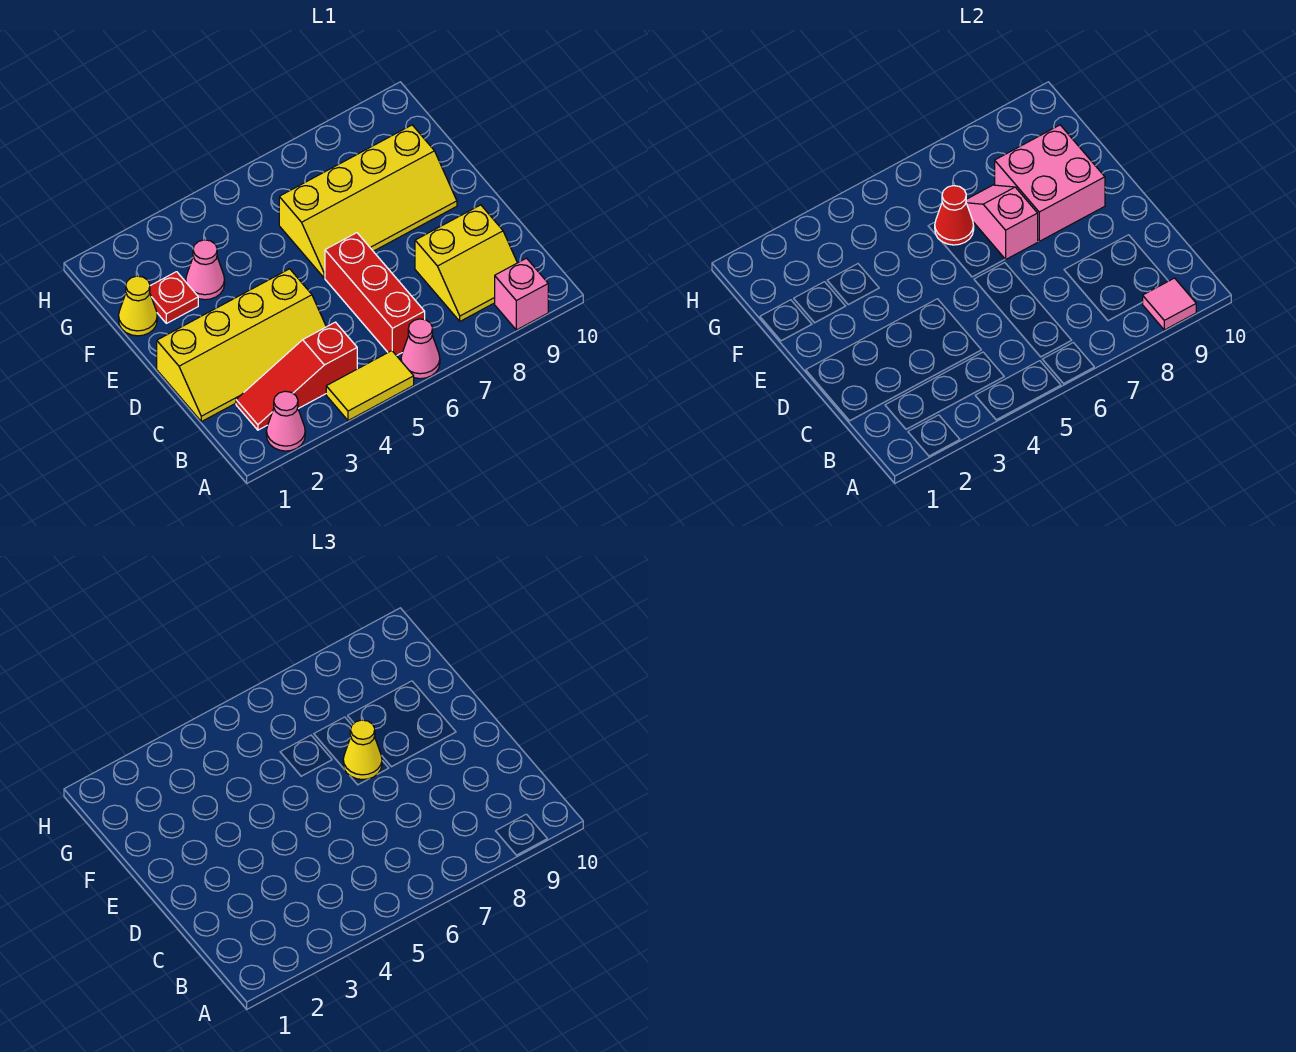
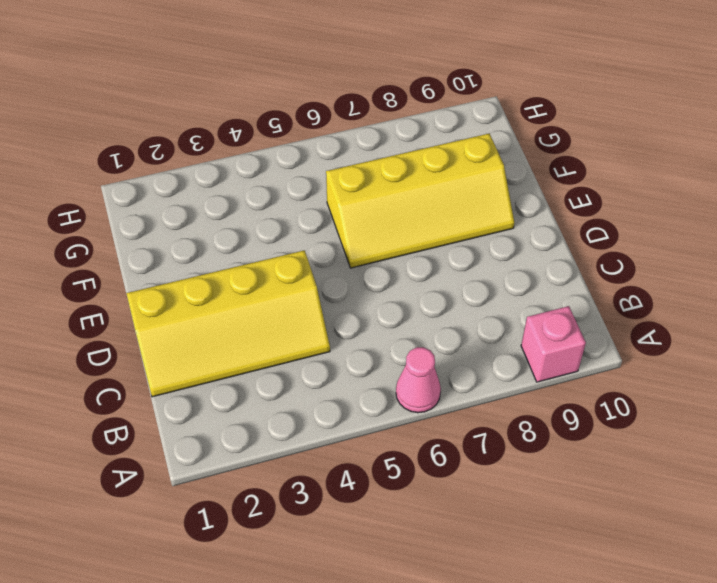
none -> pink cone A2 level 1
none -> yellow tile A4:A5 level 1
none -> red slope B2:B4 level 1 top 4

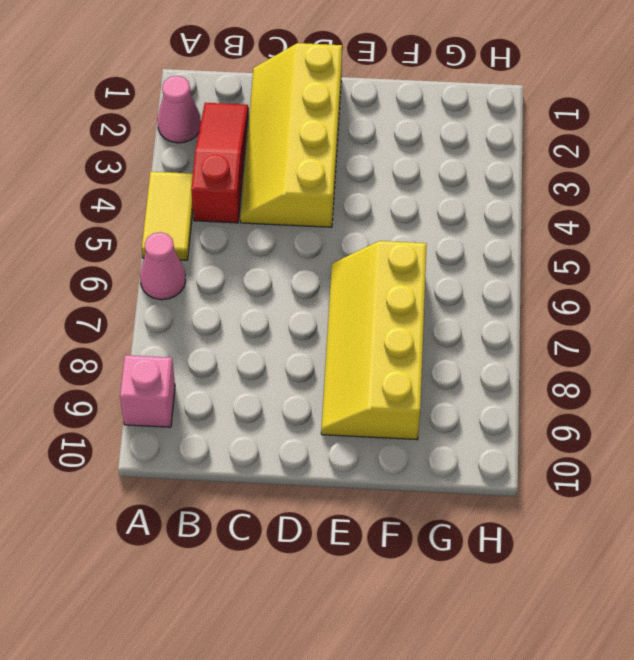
none -> red brick B6:D6 level 1
none -> yellow slope B8:C9 level 1 top C
none -> yellow cone F1 level 1

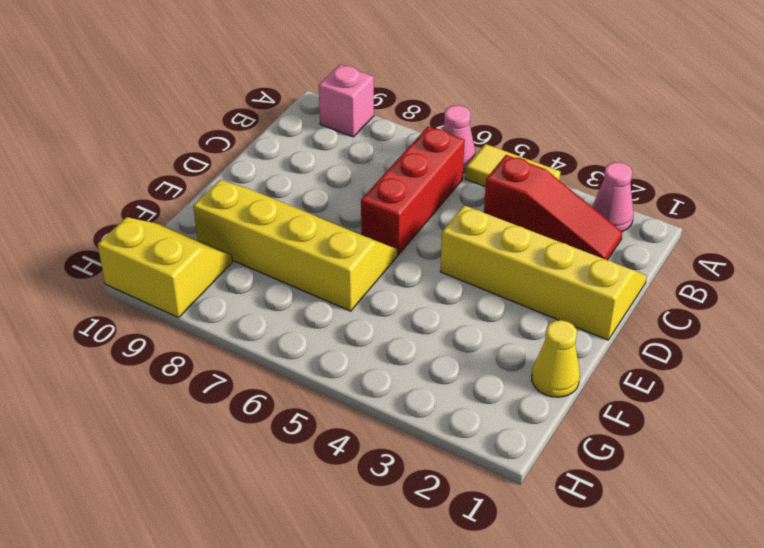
yellow slope G9:H10 level 1 top H -> yellow slope B8:C9 level 1 top C
none -> red plate F2 level 1
none -> pink cone F3 level 1
none -> pink tile A9 level 2

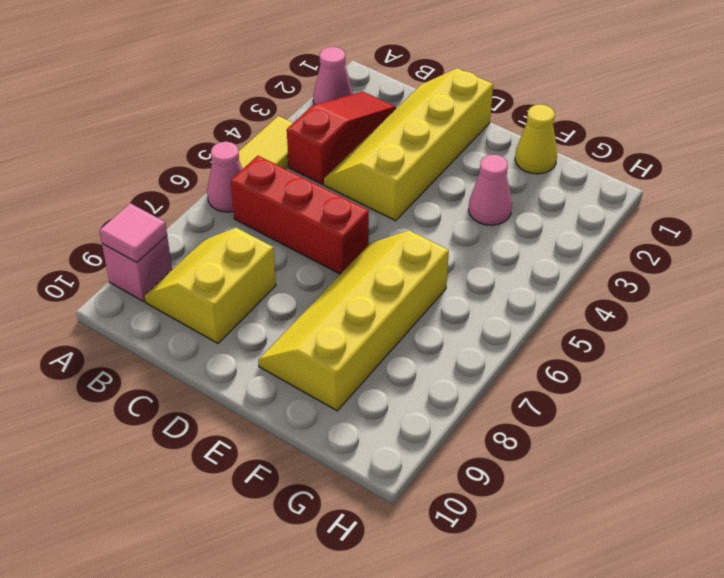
none -> red plate F2 level 1
none -> pink slope E7:F7 level 2 top E
none -> pink brick E8:F9 level 2

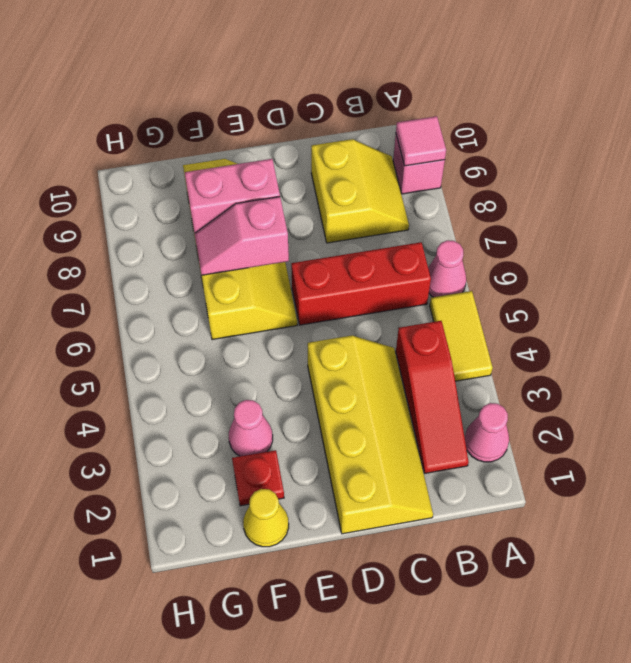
pink brick E8:F8 level 2 -> pink brick E8:F9 level 2
none -> red cone F6 level 2
none -> yellow cone E7 level 3

